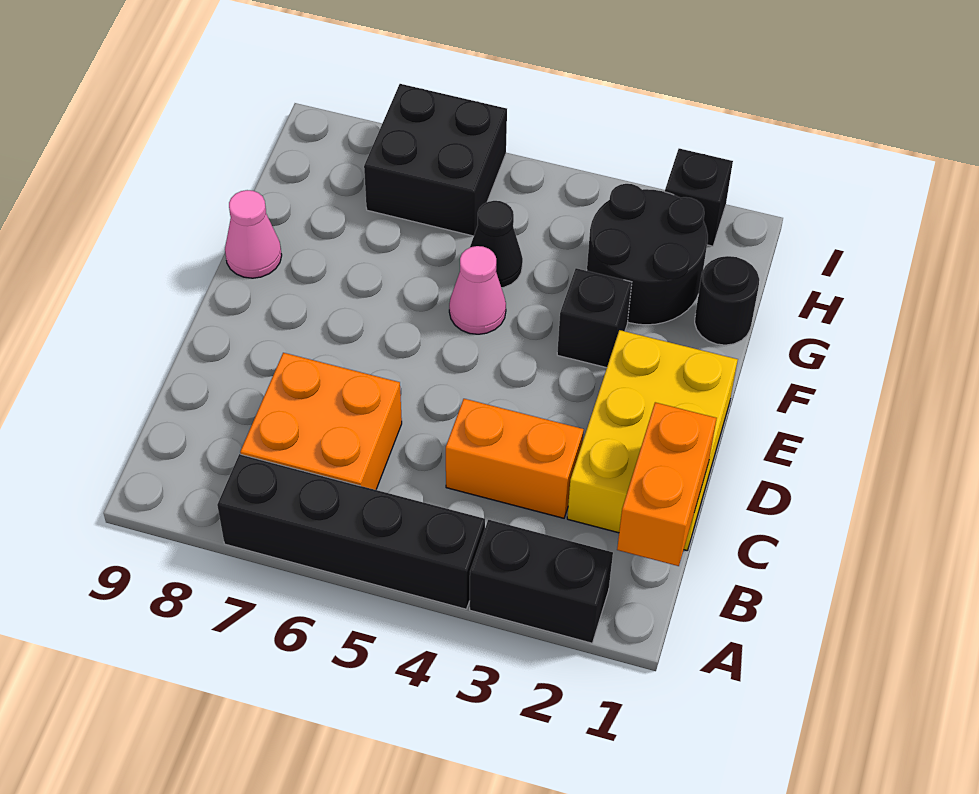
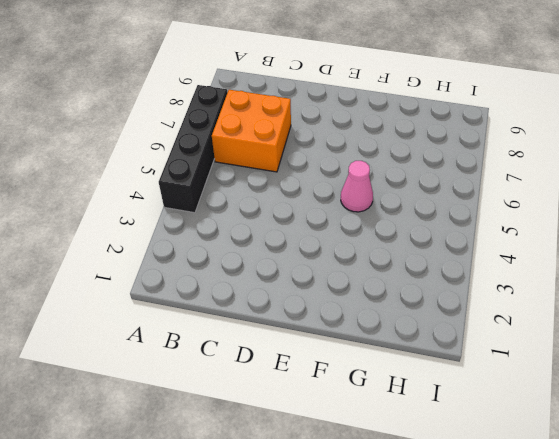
none -> black brick A2:A3 level 1
none -> yellow brick C1:E2 level 1
none -> orange brick C3:C4 level 1

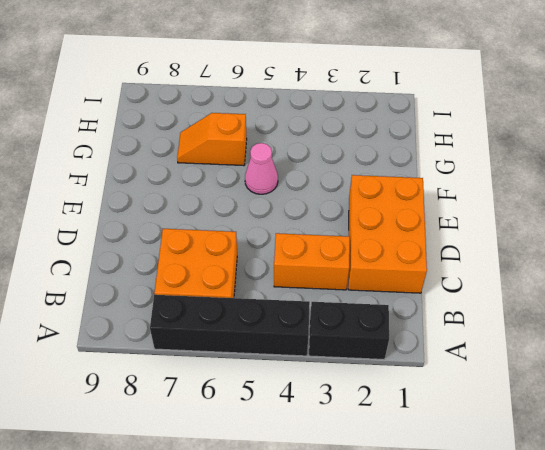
orange brick C1:E2 level 1 -> yellow brick C1:E2 level 1
orange slope G6:G7 level 1 top 6 -> none
none -> black brick F3 level 1
none -> pink cone F9 level 1
none -> black round brick G1 level 1

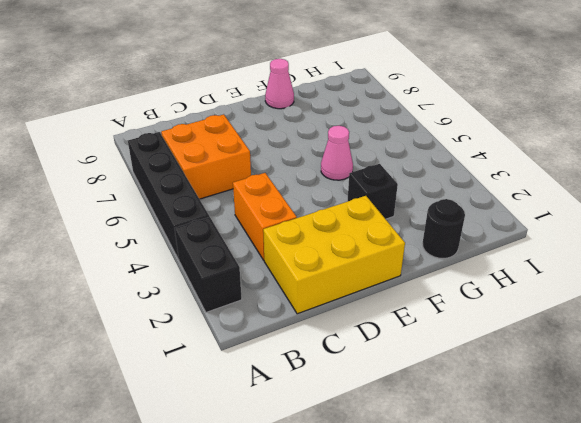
none -> black round brick G2:H3 level 1
none -> black cone G5 level 1
none -> black brick H6:I7 level 1

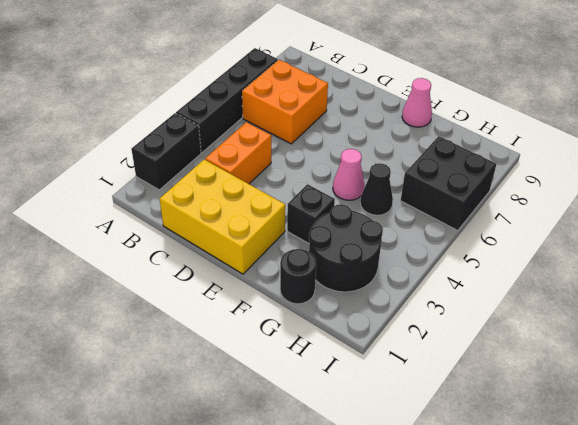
none -> black brick I2 level 1
none -> orange brick B1:C1 level 2

